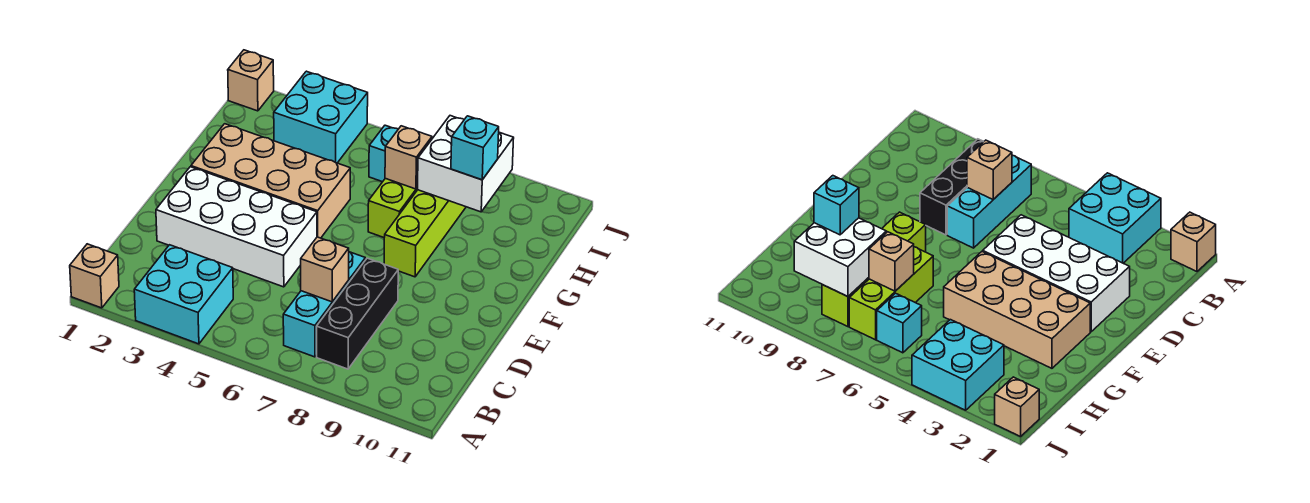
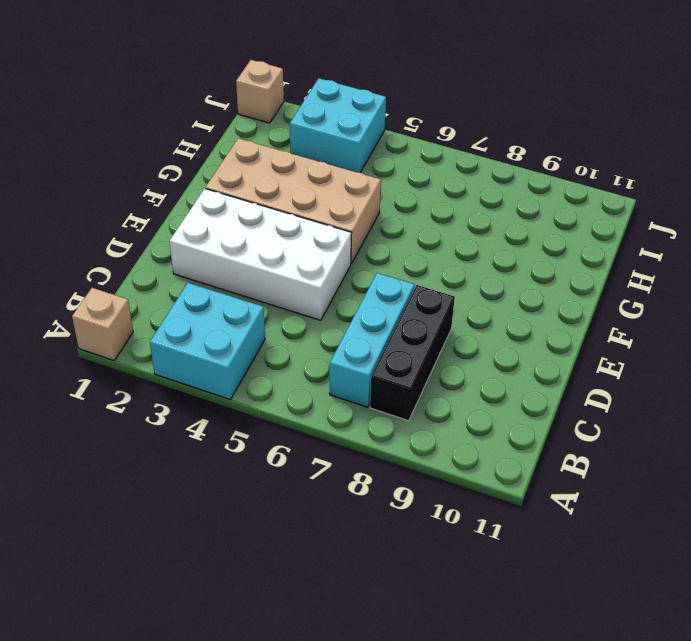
none -> lime brick F8:I8 level 1
none -> lime brick G7:I7 level 1
none -> cyan brick I6 level 1

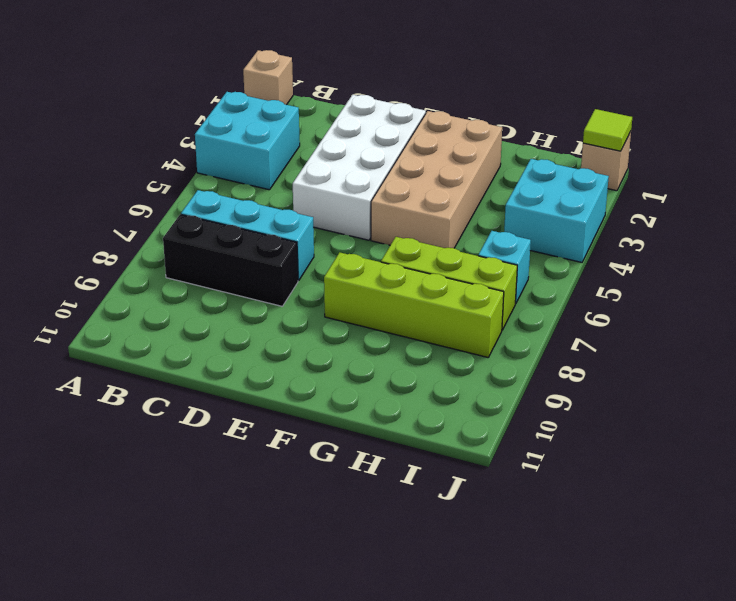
lime tile J1 level 2 -> none
none -> tan brick C7 level 2
none -> tan brick H7 level 2
none -> white brick H8:I9 level 2

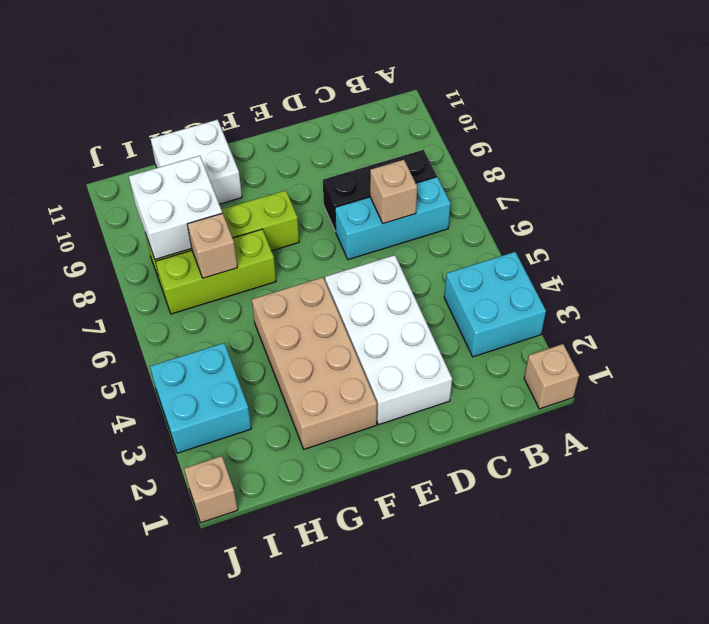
white brick G10:H11 level 1 -> none
none -> cyan brick I6 level 1
none -> cyan brick H9 level 3

